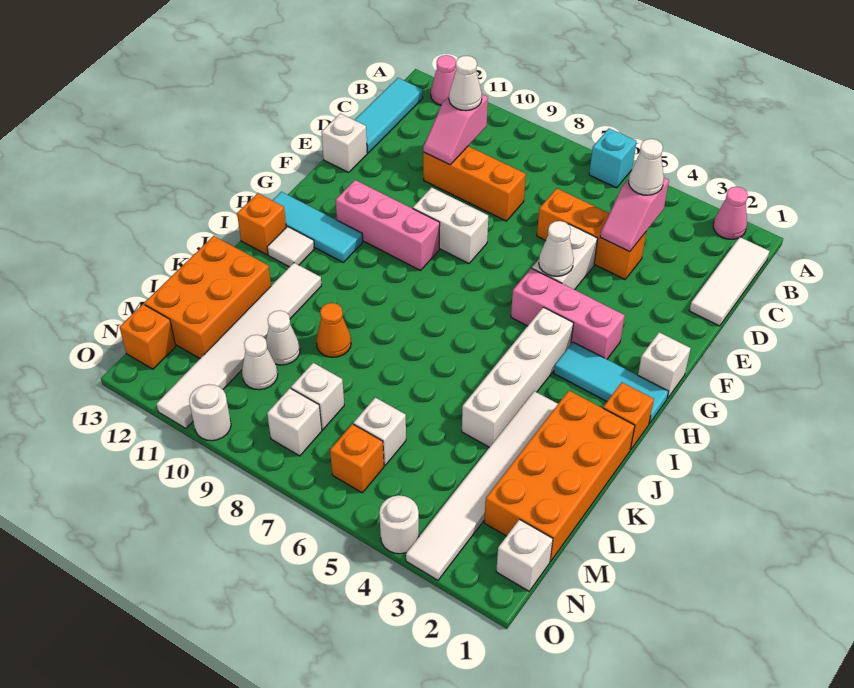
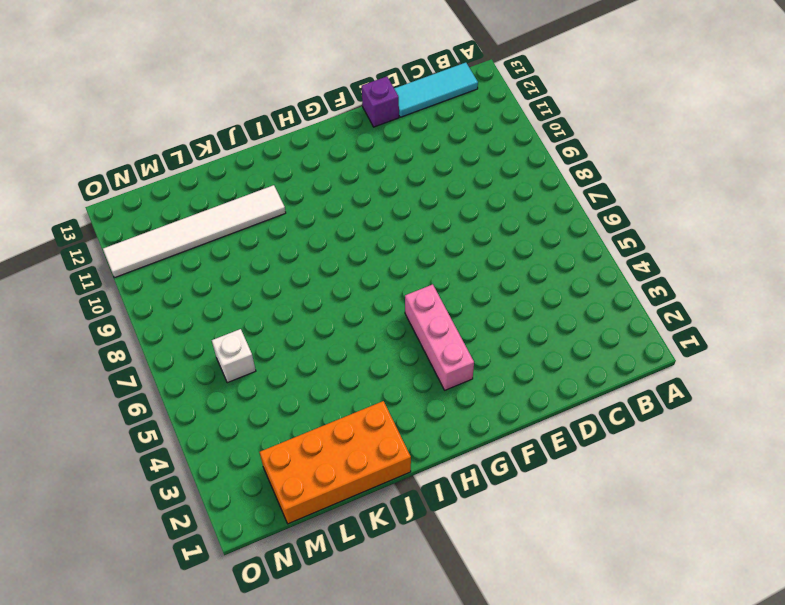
purple brick E13 level 1 -> white brick E13 level 1
none -> pink cone A2 level 1
none -> cyan brick A6 level 1
none -> pink cone A12 level 1
none -> white tile B1:D1 level 1

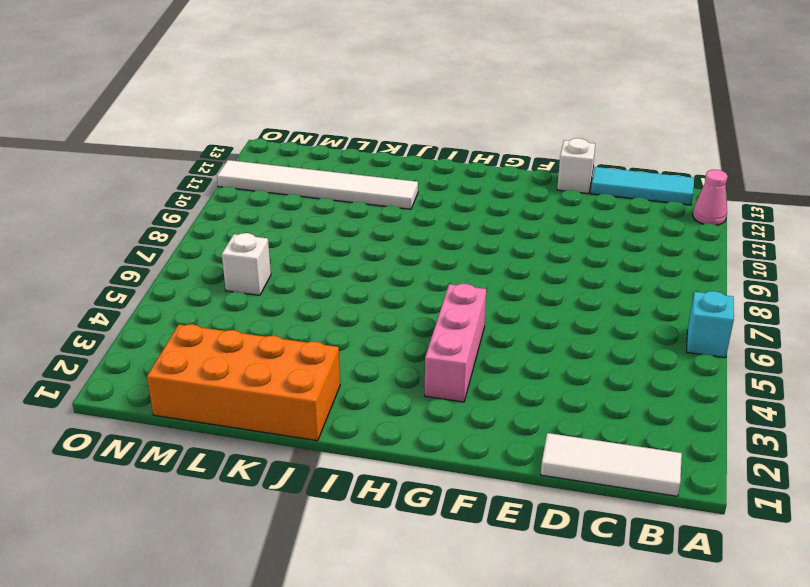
none -> pink cone A2 level 1
none -> orange brick D4:D6 level 1
none -> orange brick D8:D10 level 1
none -> white brick E5:F5 level 1

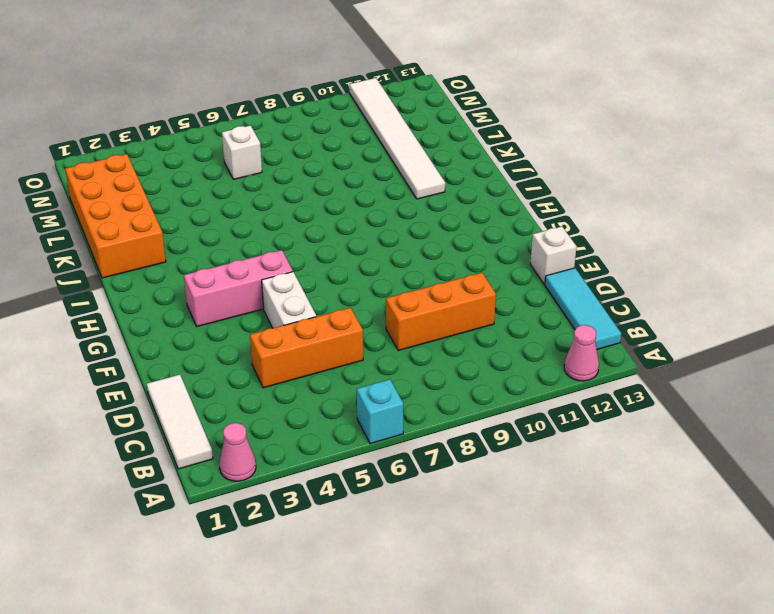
none -> white brick F8:F9 level 1
none -> white brick G1 level 1
none -> pink brick G9:G11 level 1
none -> cyan tile H1:H3 level 1

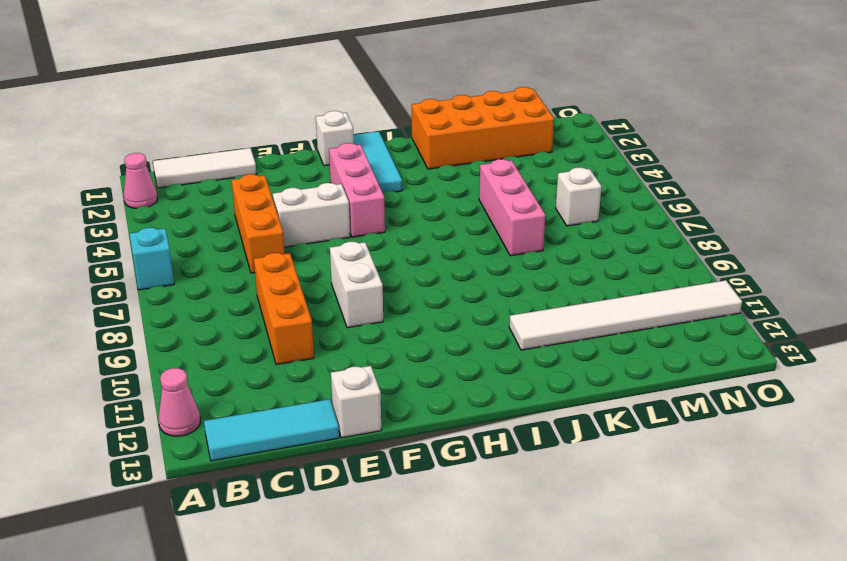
pink brick K5:K7 level 1 -> pink brick G9:G11 level 1
none -> white brick H4:K4 level 1
none -> cyan tile H11:H13 level 1
none -> orange brick I1 level 1
none -> white tile I12 level 1

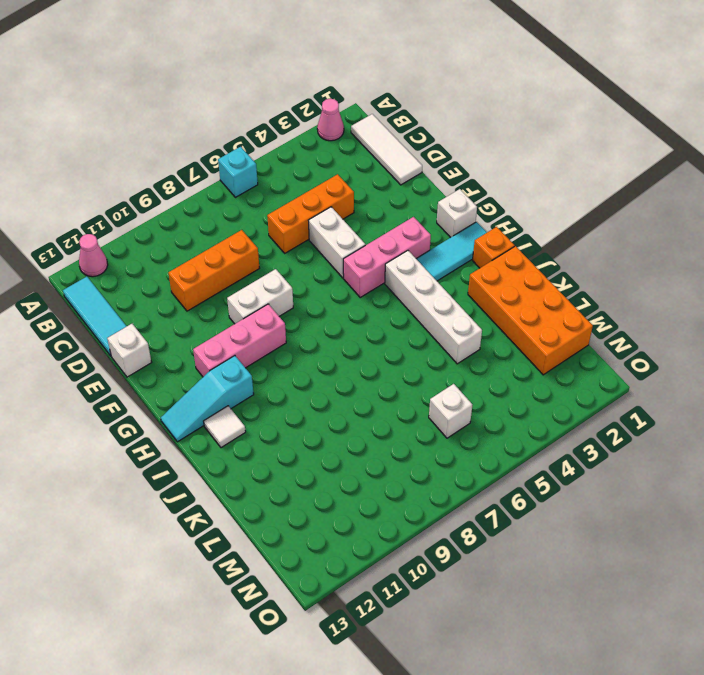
cyan slope H11:H13 level 1 top 11 -> cyan tile H11:H13 level 1
none -> orange brick I13 level 1
none -> white tile J3:O3 level 1
none -> white tile J11:O11 level 1
none -> orange cone K9 level 1

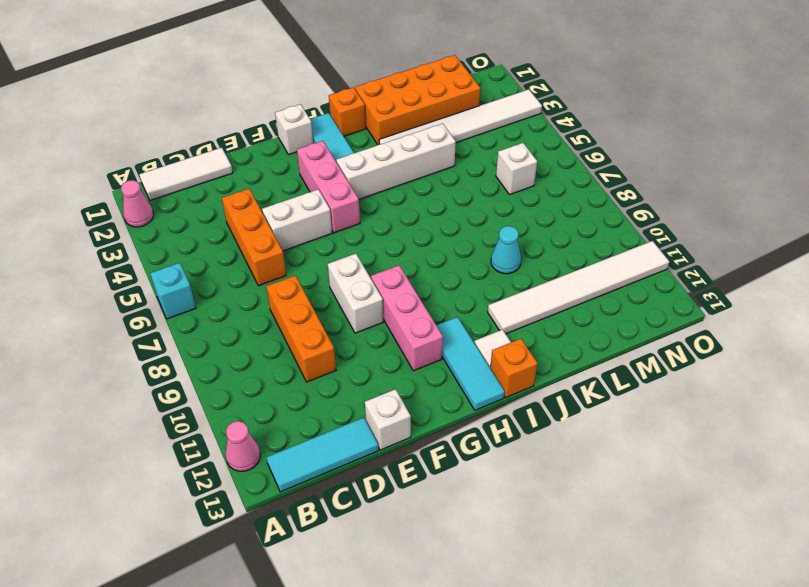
cyan cone K9 level 1 -> orange cone K9 level 1
none -> orange brick K12:M13 level 1
none -> white cone L10 level 1
none -> white brick M8 level 1
none -> white cone M10 level 1

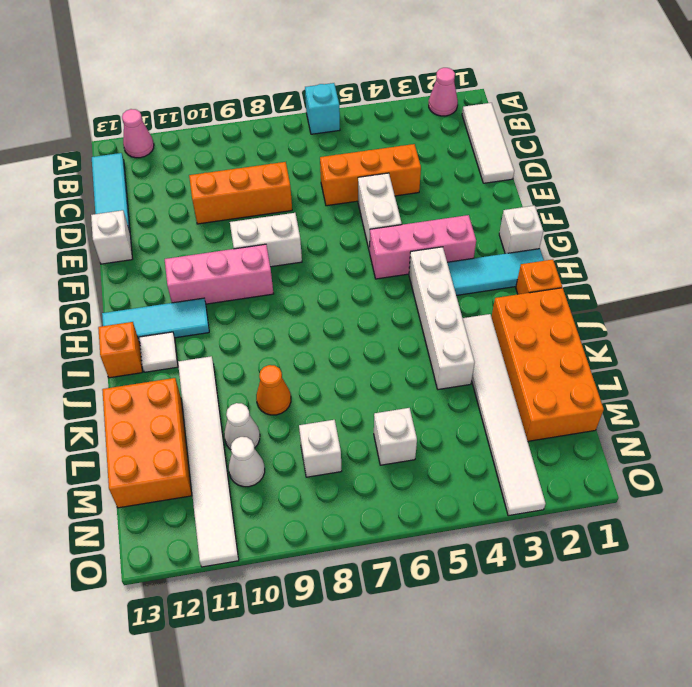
none -> white brick N1 level 1
none -> orange brick N6 level 1
none -> white brick N8 level 1
none -> orange brick N13 level 1

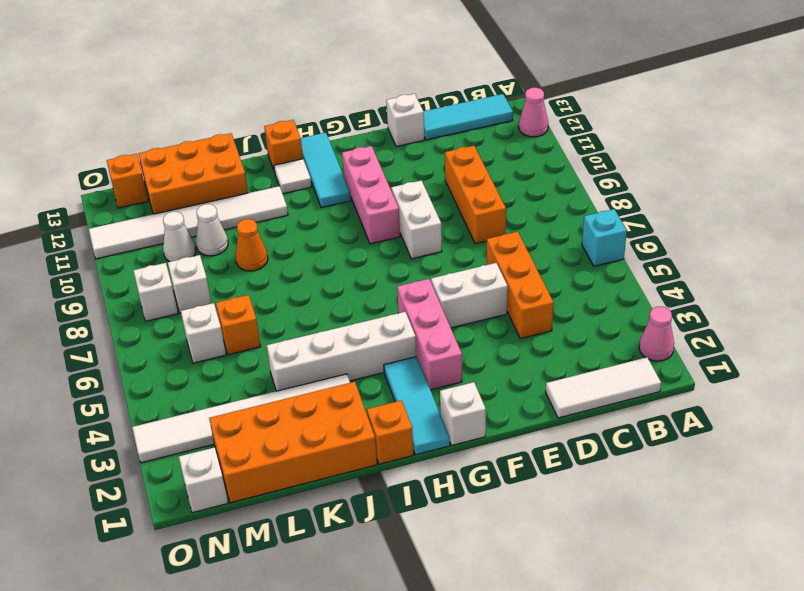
orange brick L6 level 1 -> orange brick N6 level 1
none -> white round brick O4 level 1
none -> white round brick O10 level 1
none -> pink slope C4:D4 level 2 top C
none -> pink slope C10:D10 level 2 top C

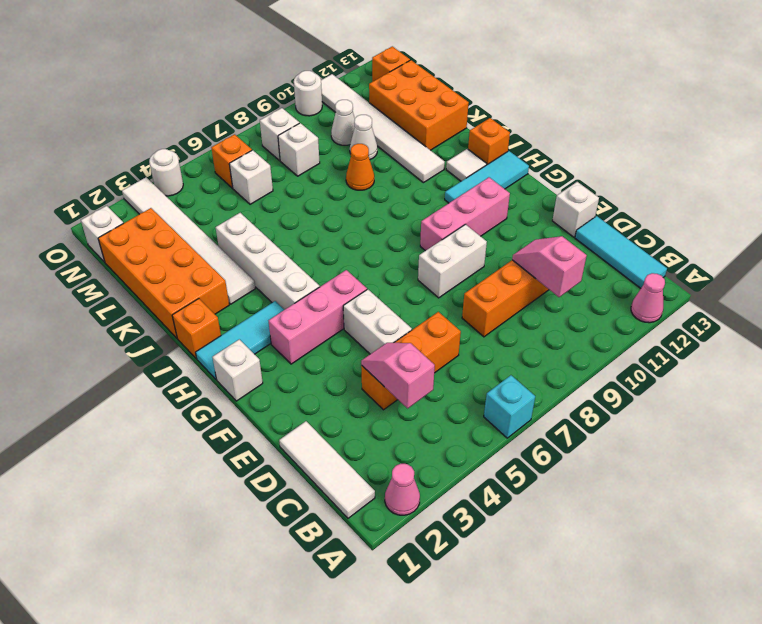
none -> white cone F5 level 2
none -> white cone C4 level 3
none -> white cone C10 level 3

